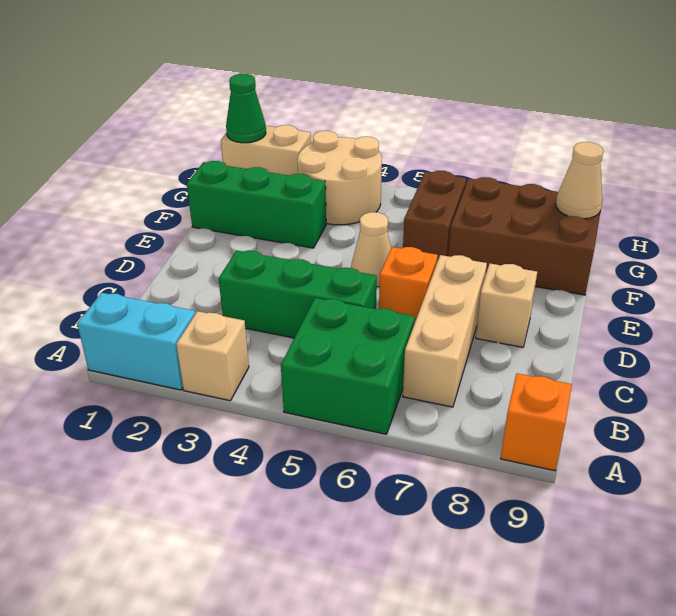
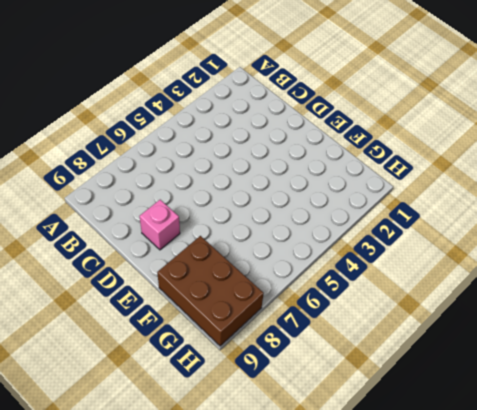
pink brick D8 level 1 -> tan brick D8 level 1
brown brick F8:H9 level 1 -> brown brick F7:G9 level 1
none -> cyan brick A1:A2 level 1
none -> tan brick A3 level 1
none -> green brick A5:B6 level 1

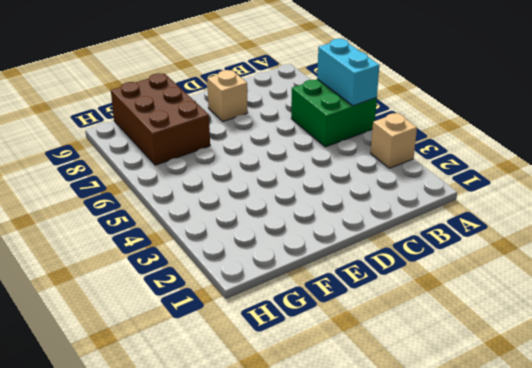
cyan brick A5:A6 level 2 -> cyan brick A1:A2 level 1
none -> orange brick A9 level 1
none -> tan brick B7:D7 level 1
none -> green brick C3:C5 level 1

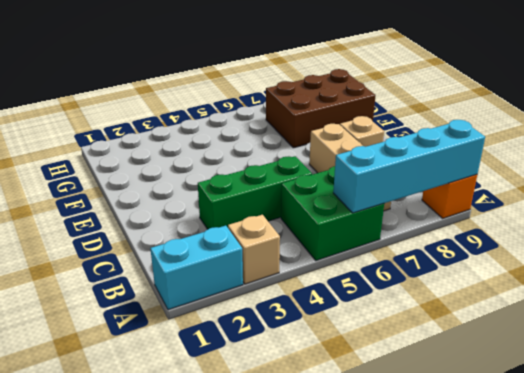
cyan brick A6:A9 level 2 -> none
none -> orange brick D6 level 1
none -> tan cone E5 level 1
none -> green brick F1:F3 level 1

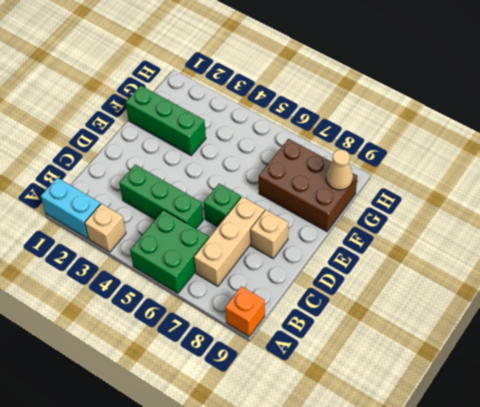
green brick D6 level 1 -> orange brick D6 level 1
none -> tan cone E5 level 1
none -> brown brick F6:G6 level 1
none -> tan round brick G3:H4 level 1

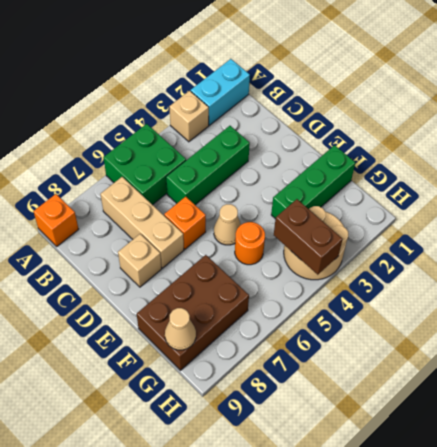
orange round brick F5 level 1 -> none
brown brick G4:H4 level 2 -> brown brick F6:G6 level 1
none -> tan brick H1:H2 level 1
none -> green cone H1 level 2

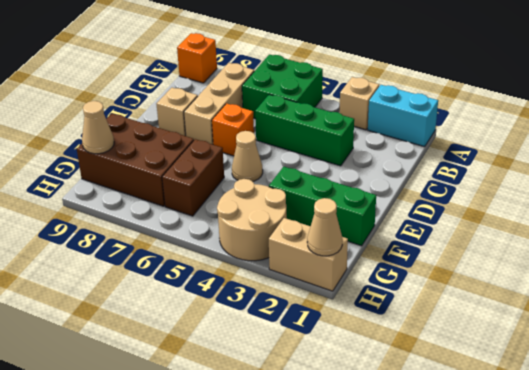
tan cone H1 level 2 -> green cone H1 level 2

